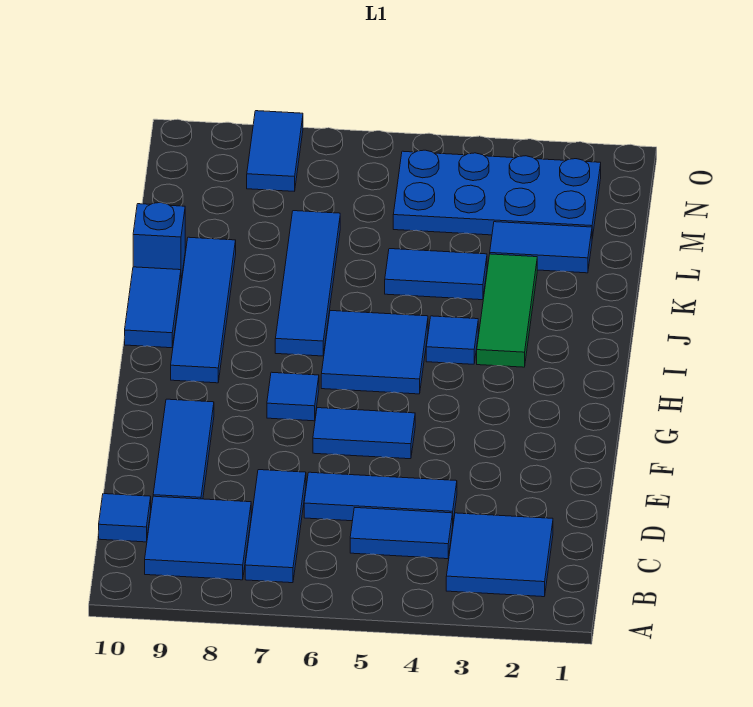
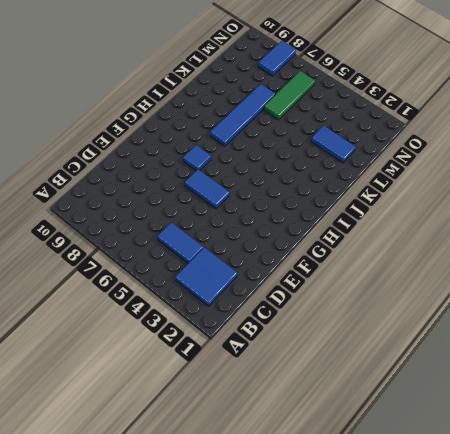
green tile L6:N6 level 1 -> green tile I3:K3 level 1
none -> blue tile B7:D7 level 1
none -> blue tile B8:C9 level 1
none -> blue tile C10 level 1

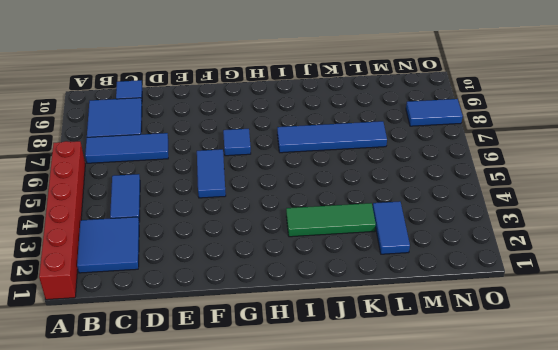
red brick A1:A6 level 1 -> none
none -> blue tile D4:D6 level 1
none -> blue tile D9:F9 level 1
none -> blue tile H5:I6 level 1

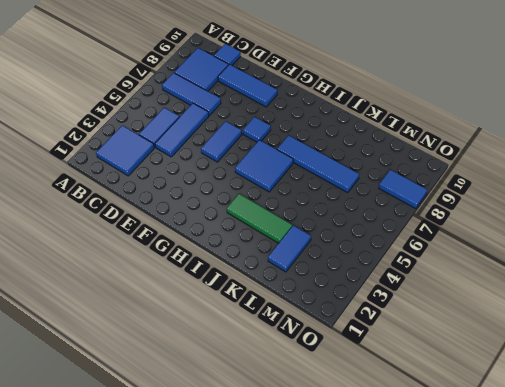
none -> blue tile H9:K9 level 1
none -> blue tile I4 level 1
none -> blue tile I10:J10 level 1

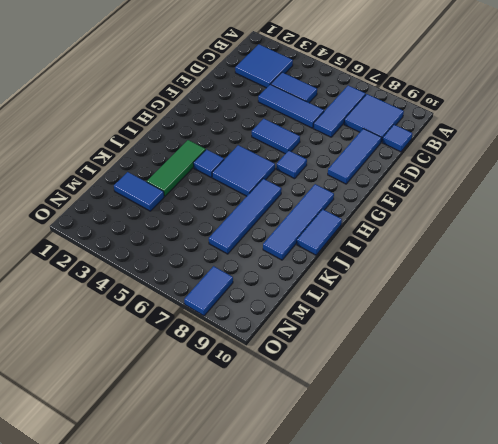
none -> blue tile K4:K5 level 1
none -> blue brick K10 level 1
none -> blue plate M2:N5 level 1

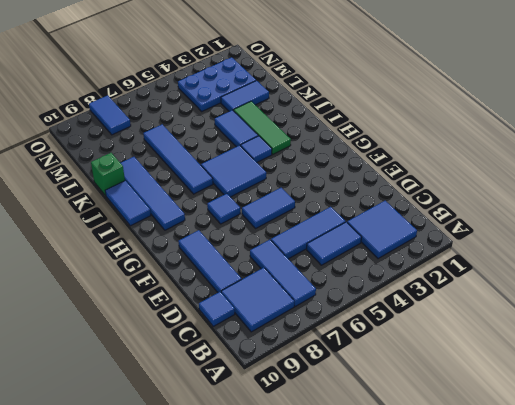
blue tile J4:K4 level 1 -> blue tile K4:K5 level 1
green brick K10 level 1 -> blue brick K10 level 1
blue plate M2:N4 level 1 -> blue plate M2:N5 level 1

